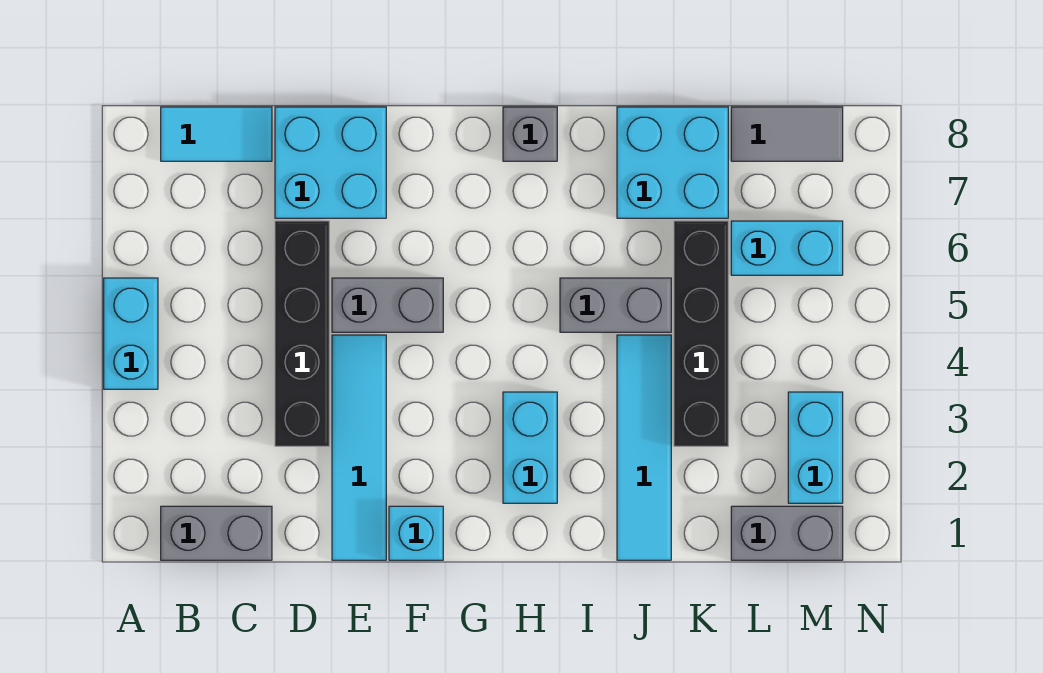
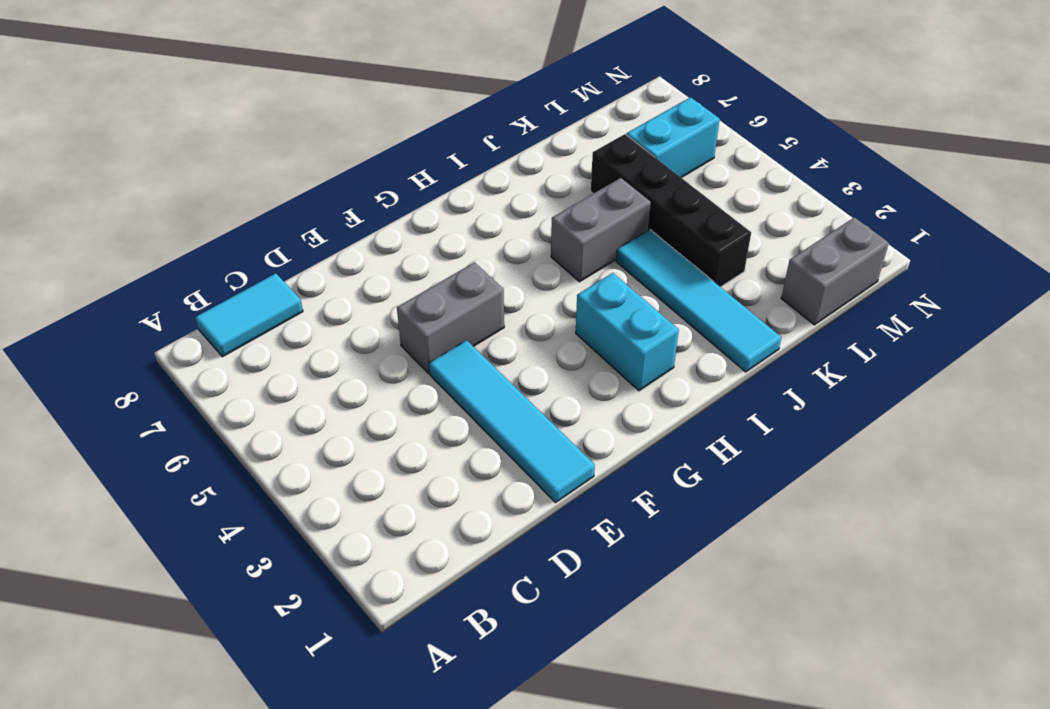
none -> cyan brick A4:A5 level 1
none -> grey brick B1:C1 level 1
none -> black brick D3:D6 level 1

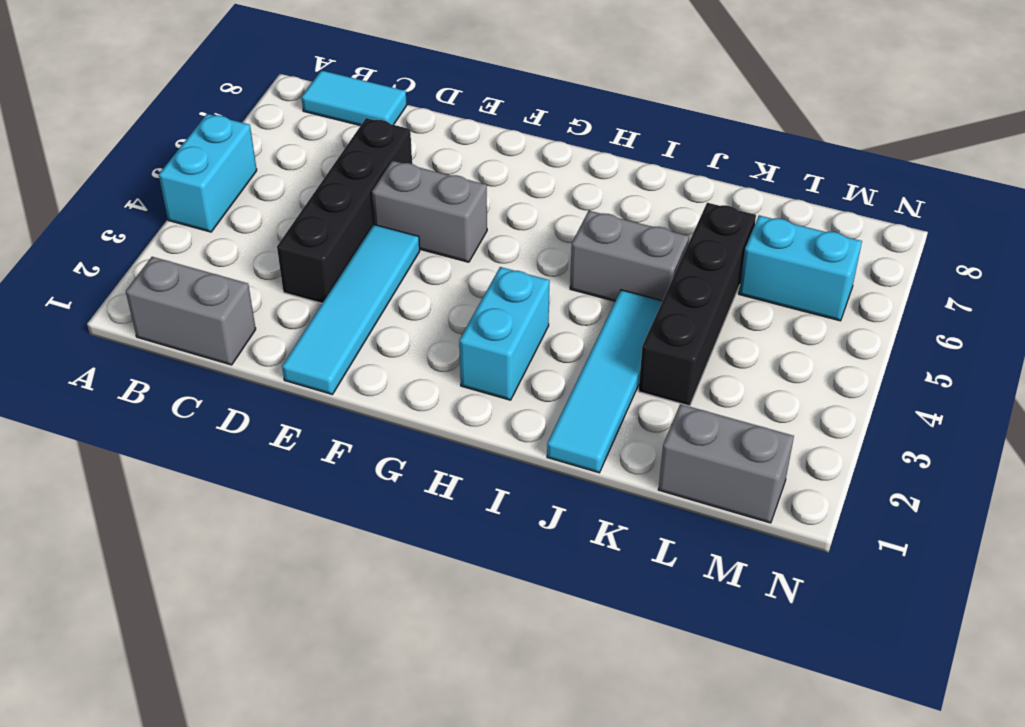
none -> cyan brick D7:E8 level 1
none -> cyan brick F1 level 1
none -> grey brick H8 level 1

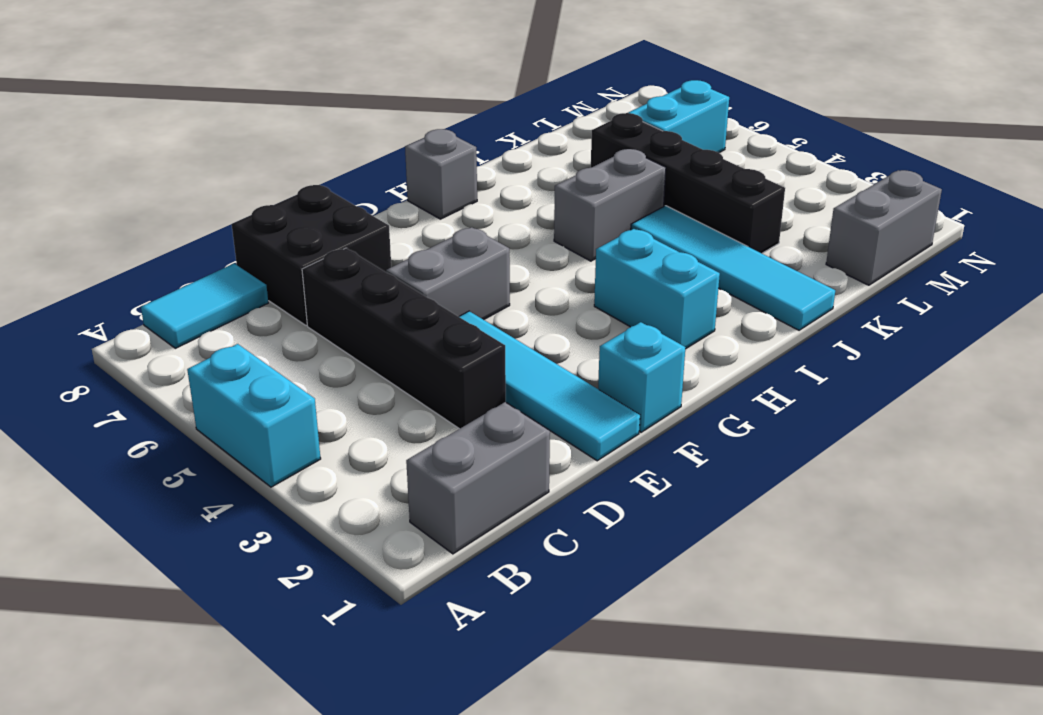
black brick D7:E8 level 1 -> cyan brick D7:E8 level 1
none -> cyan brick J7:K8 level 1
none -> grey tile L8:M8 level 1
none -> cyan brick M2:M3 level 1

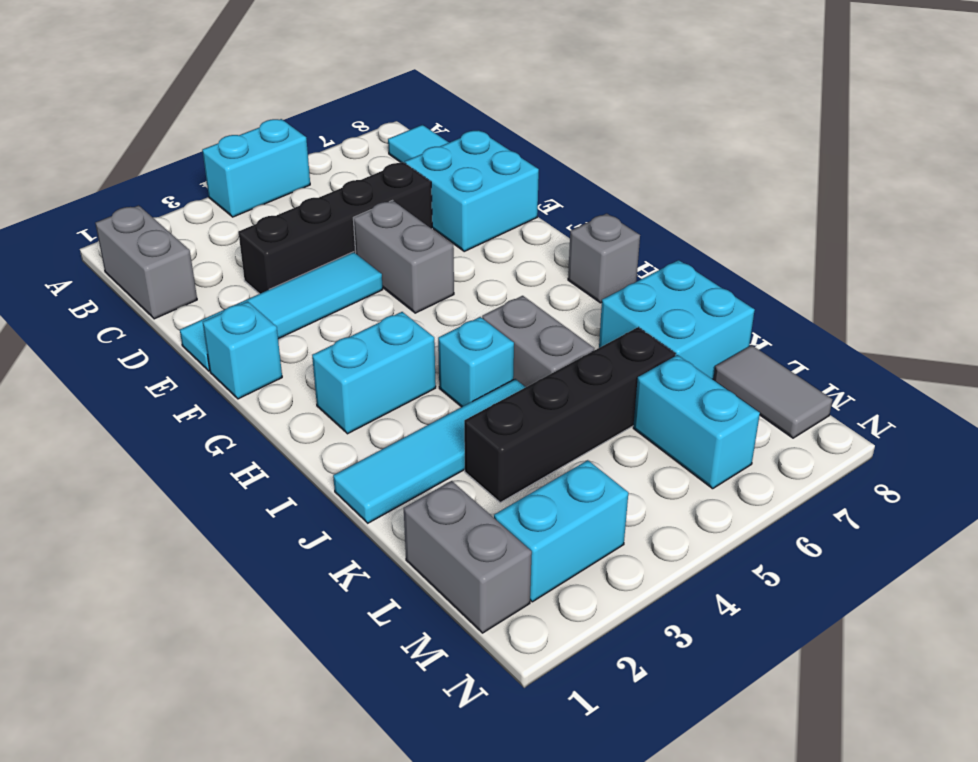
cyan brick I4 level 1 -> none

